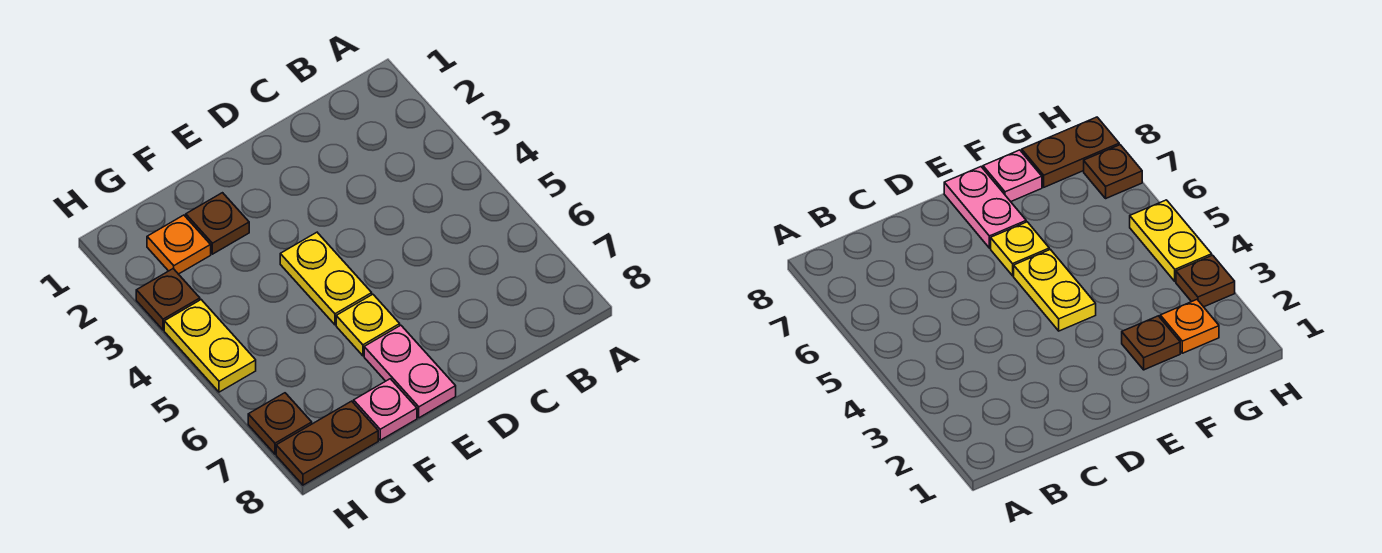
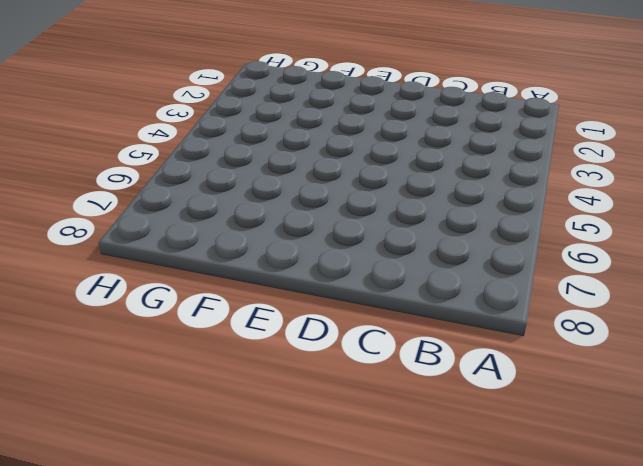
none -> yellow plate E4:E5 level 1
none -> yellow plate E6 level 1

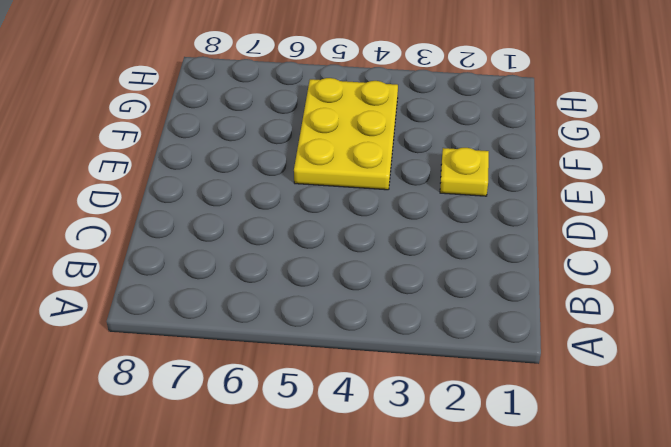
yellow plate E2 level 1 -> yellow plate E6 level 1
yellow plate E4:G5 level 1 -> yellow plate E4:E5 level 1
none -> pink plate E7:E8 level 1
none -> brown plate F2 level 1

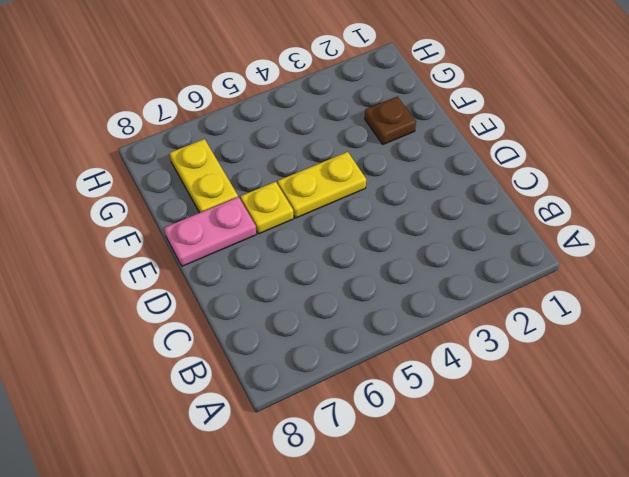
yellow plate F7:G7 level 1 -> yellow plate H4:H5 level 1
none -> pink plate F8 level 1
none -> orange plate G2 level 1

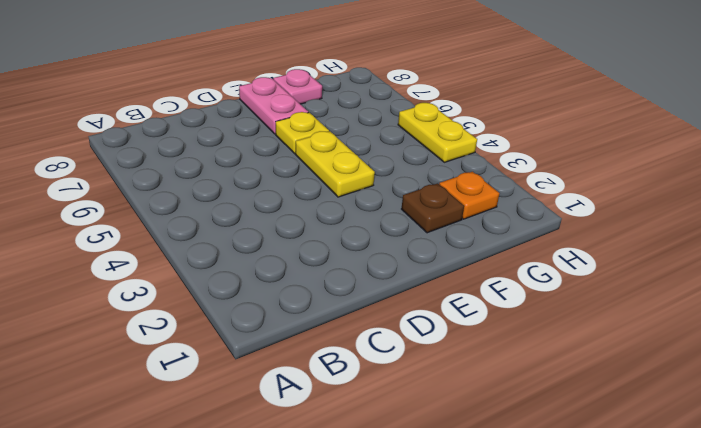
none -> brown plate G8:H8 level 1
none -> brown plate H3 level 1

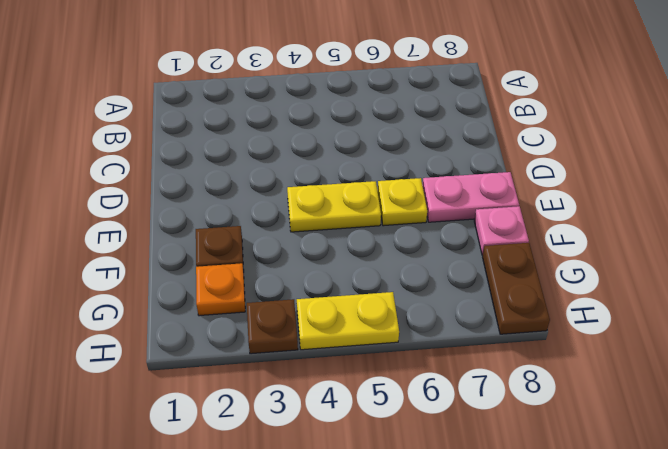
none -> brown plate H7 level 1

